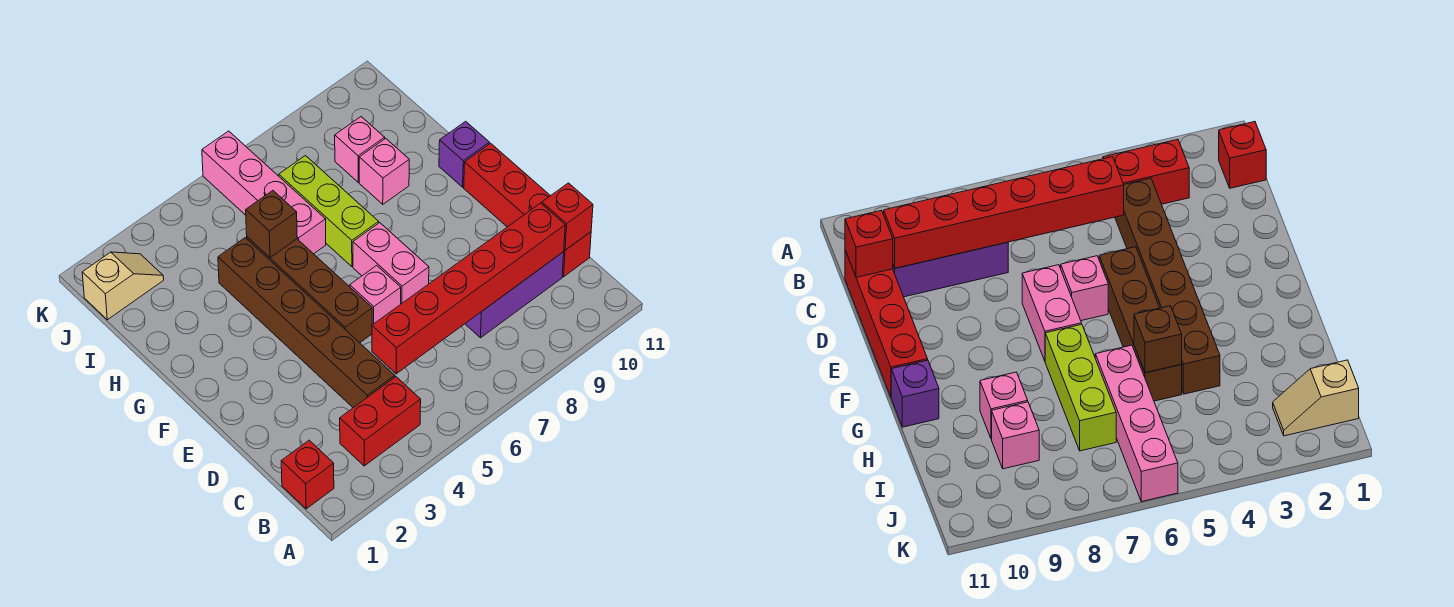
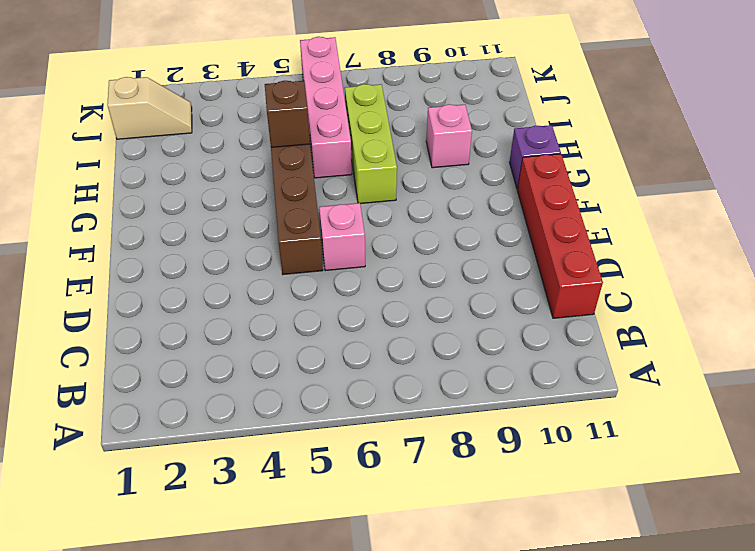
none -> red brick B1 level 1
none -> red brick B3:B4 level 1
none -> brown brick C4:H4 level 1

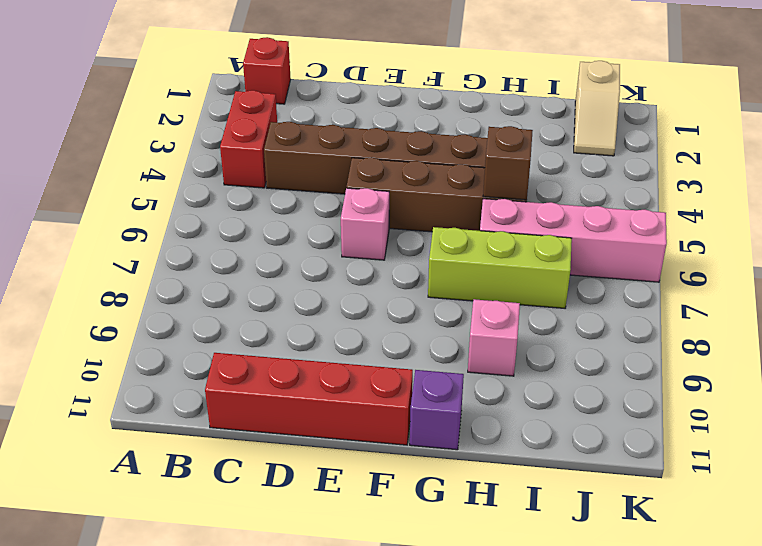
none -> purple brick C8:C10 level 1
none -> pink brick E7:F7 level 1
none -> pink brick I9 level 1

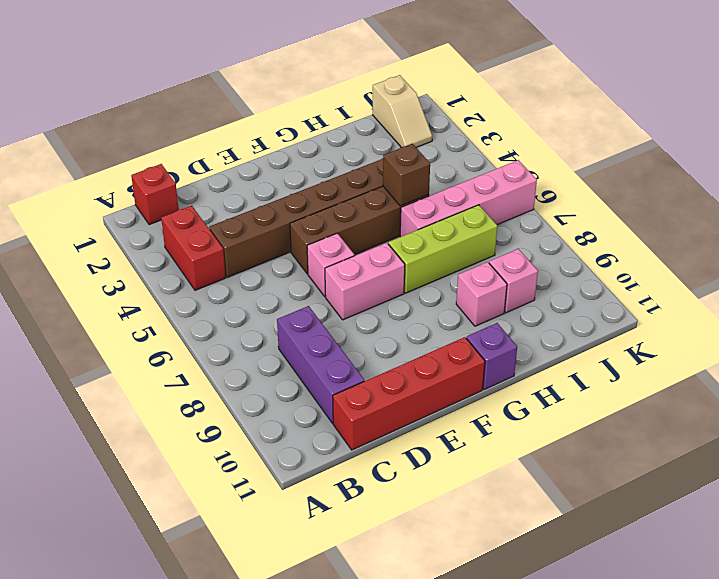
none -> red brick C5:C10 level 2
none -> red brick C11 level 2

